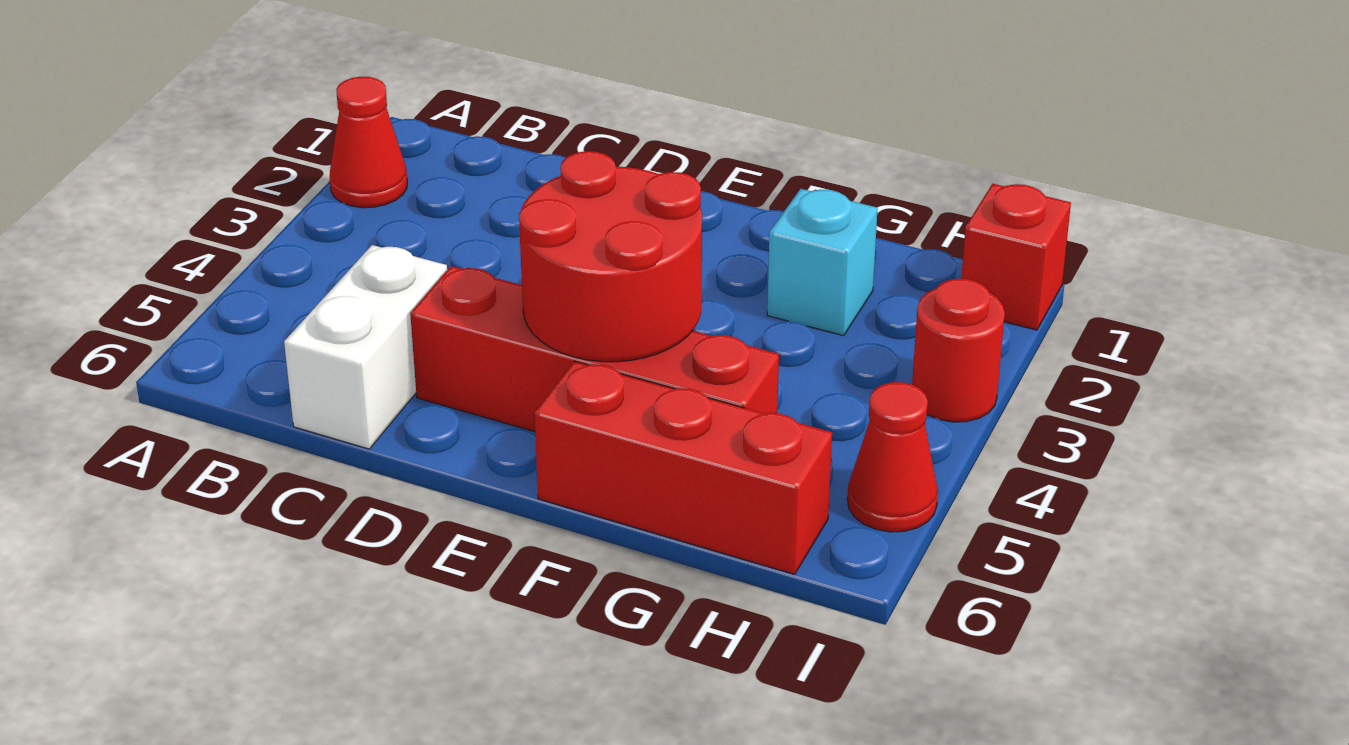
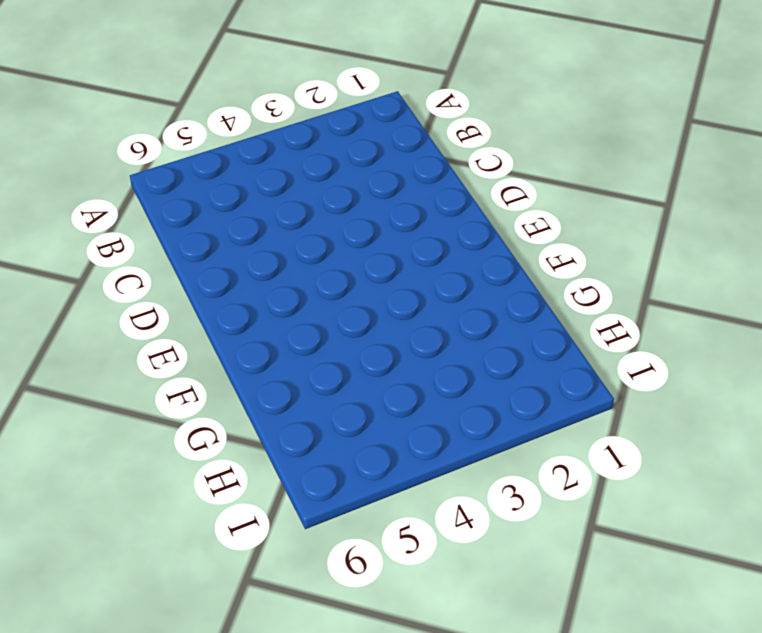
none -> red cone A2 level 1
none -> white brick C5:C6 level 1

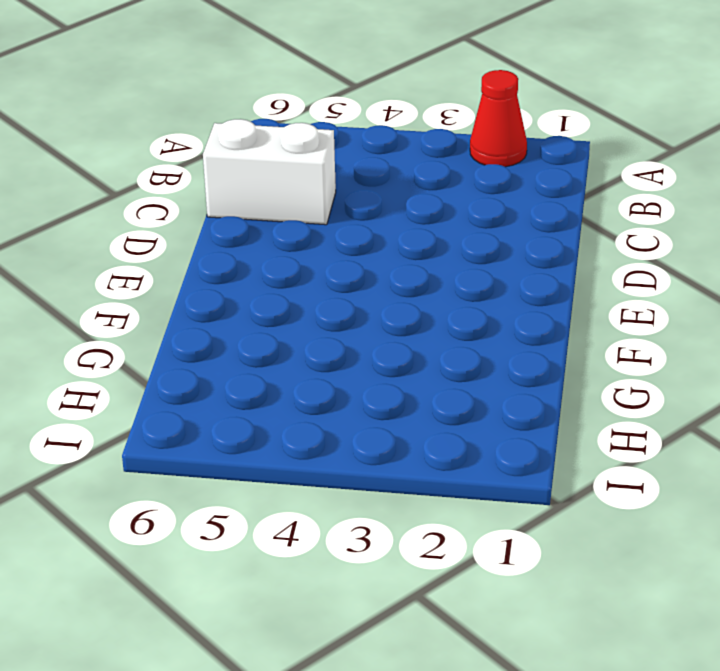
none -> red brick D5:G5 level 1
none -> red brick F6:H6 level 1

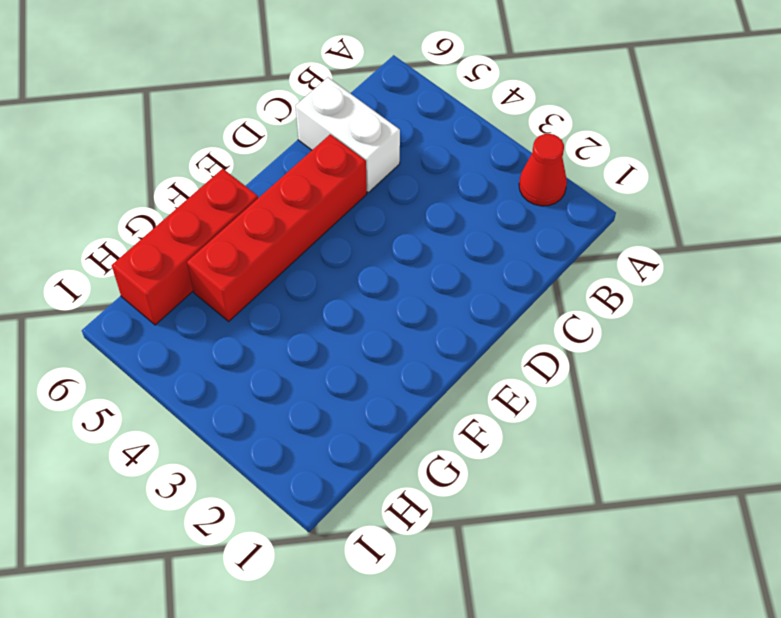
none -> cyan brick G2 level 1
none -> red brick I1 level 1

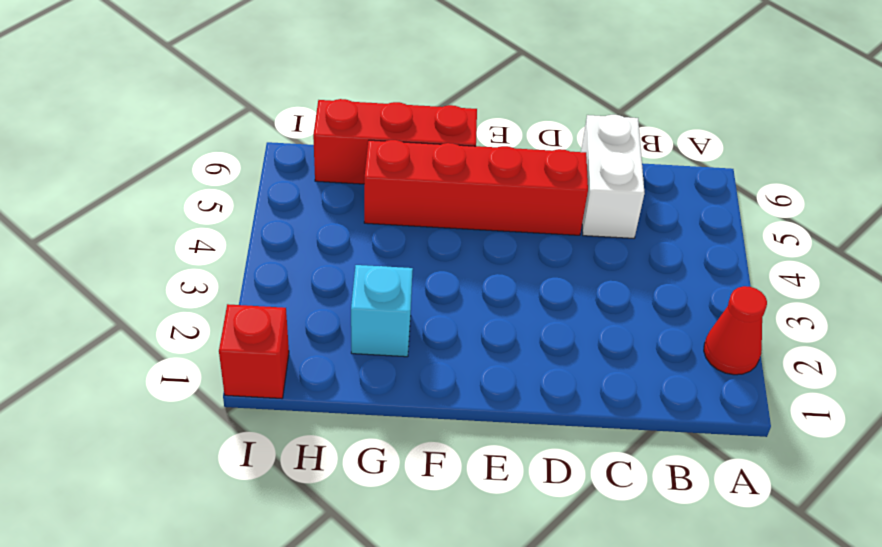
none -> red round brick I3 level 1
none -> red cone I5 level 1

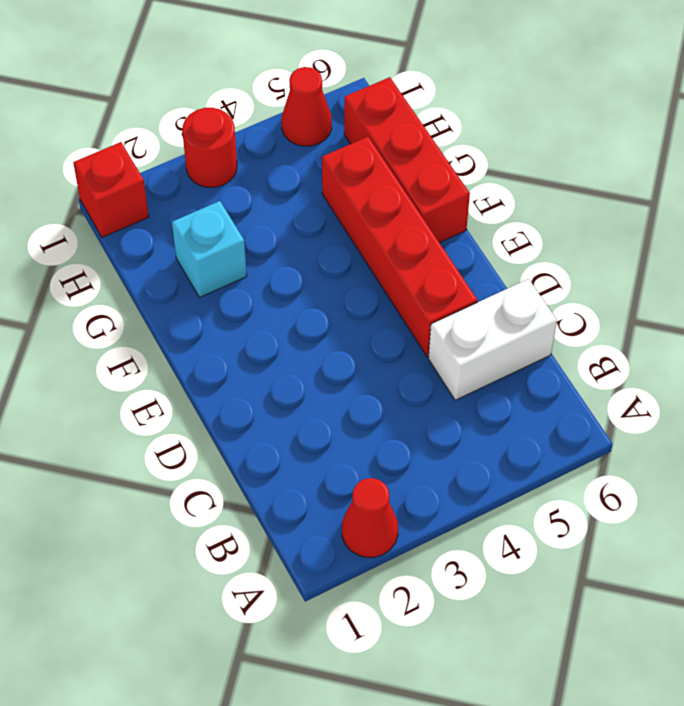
none -> red round brick E4:F5 level 2

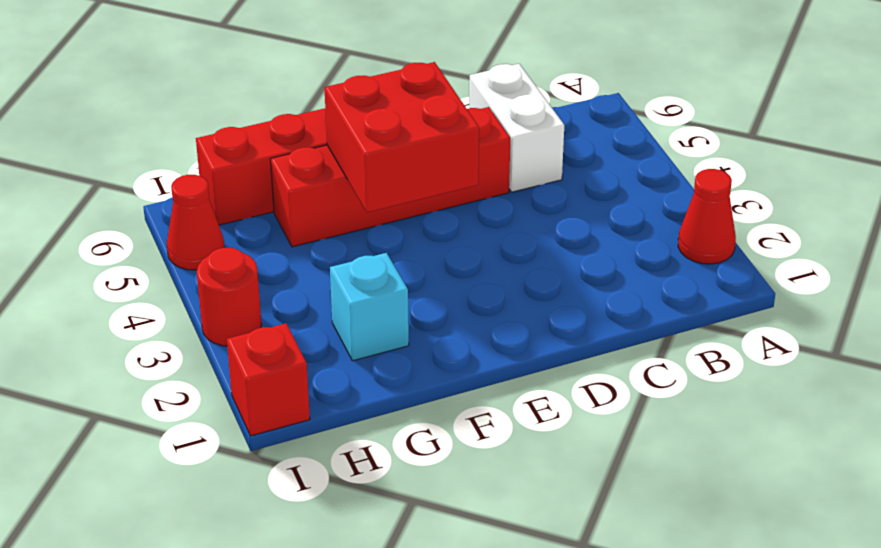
red brick E4:F5 level 2 -> red round brick E4:F5 level 2

